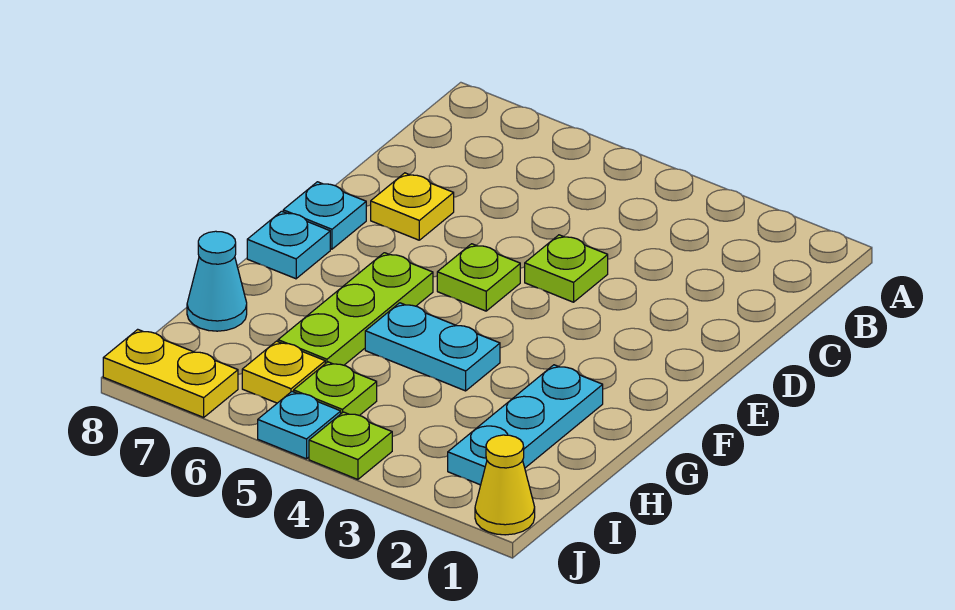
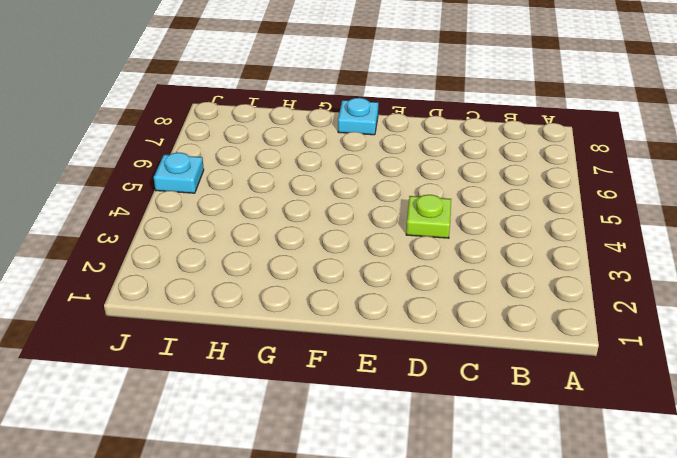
none -> yellow plate D7 level 1
none -> lime plate E5 level 1
none -> cyan plate E8 level 1

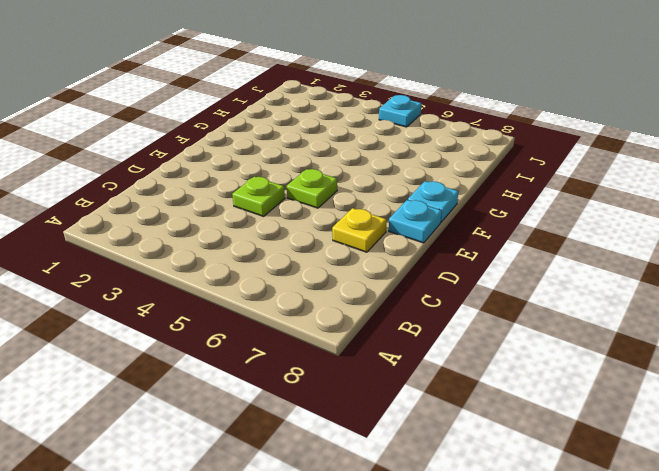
none -> lime plate F6:H6 level 1
none -> cyan plate G2:I2 level 1
none -> cyan plate G4:G5 level 1

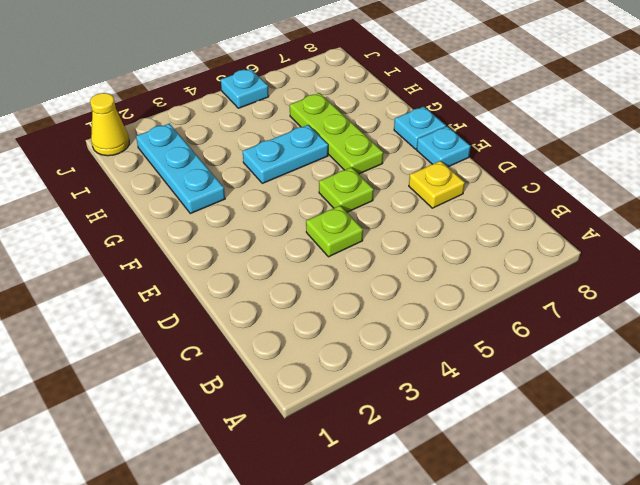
none -> cyan cone H8 level 1
none -> lime plate I5 level 1
none -> yellow plate I6 level 1

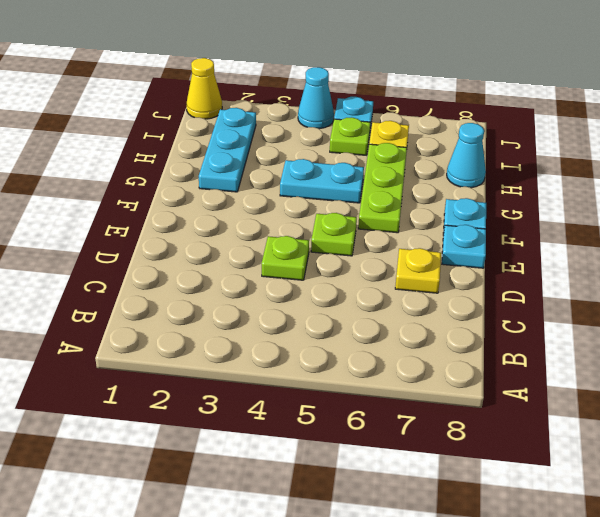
cyan cone J4 level 1 -> lime plate J4 level 1
none -> yellow plate J7:J8 level 1

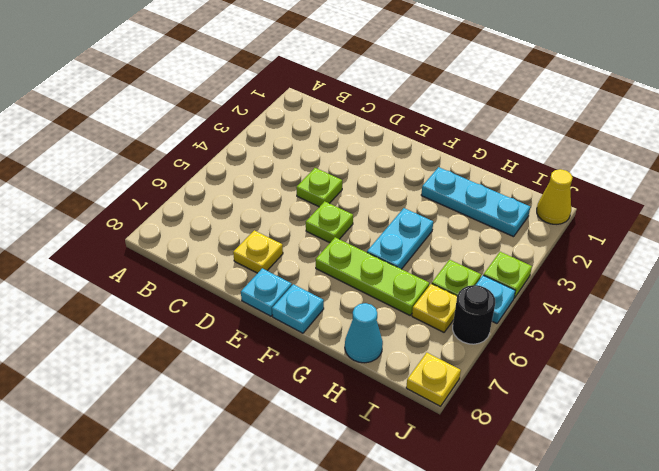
black round brick J6 level 1 -> none
yellow plate J8 level 1 -> yellow plate J7:J8 level 1

